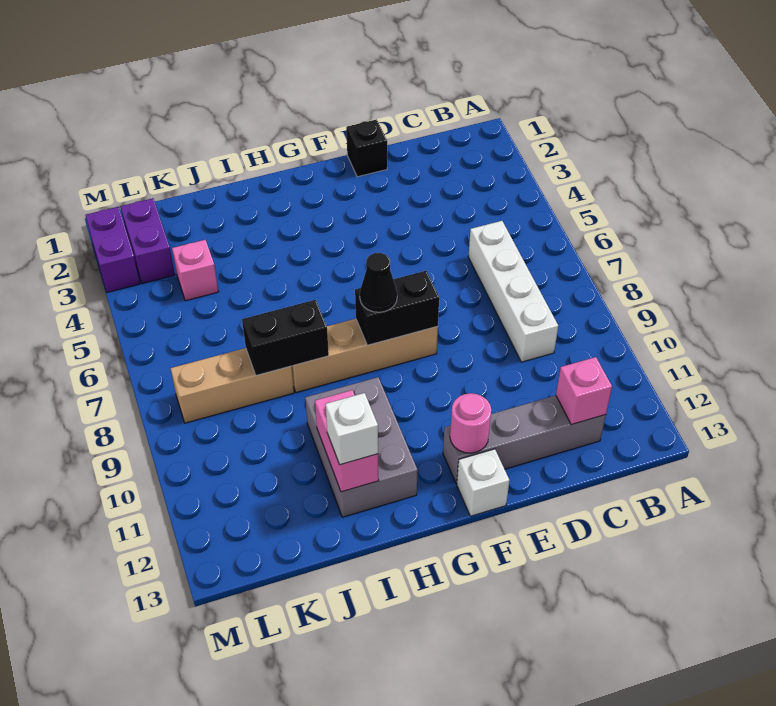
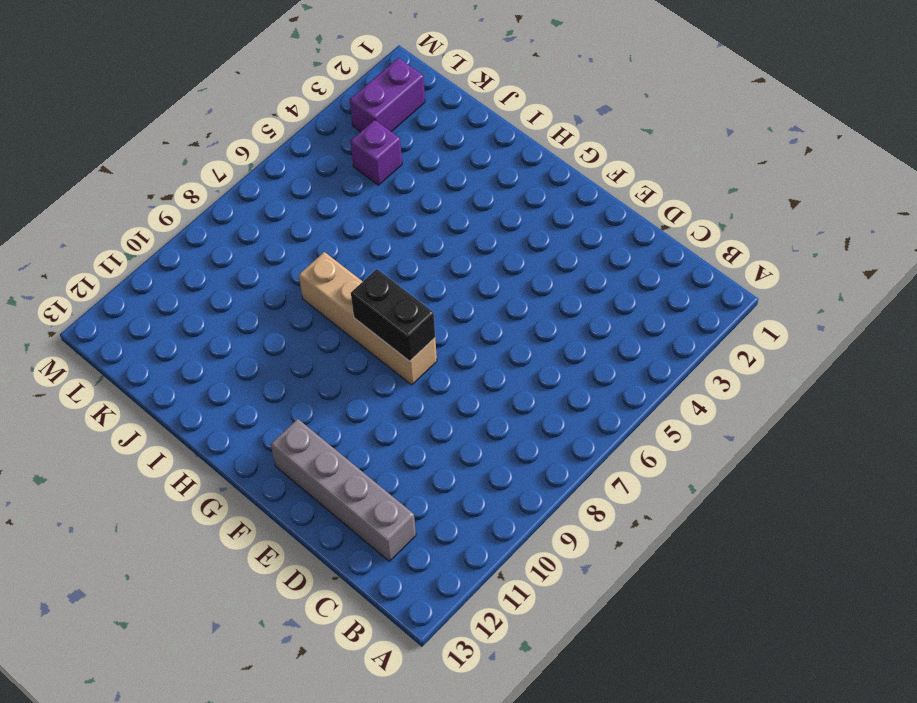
purple brick K4 level 1 -> pink brick K4 level 1
none -> white brick C6:C9 level 1
none -> black brick E1 level 1
none -> white brick F13 level 1

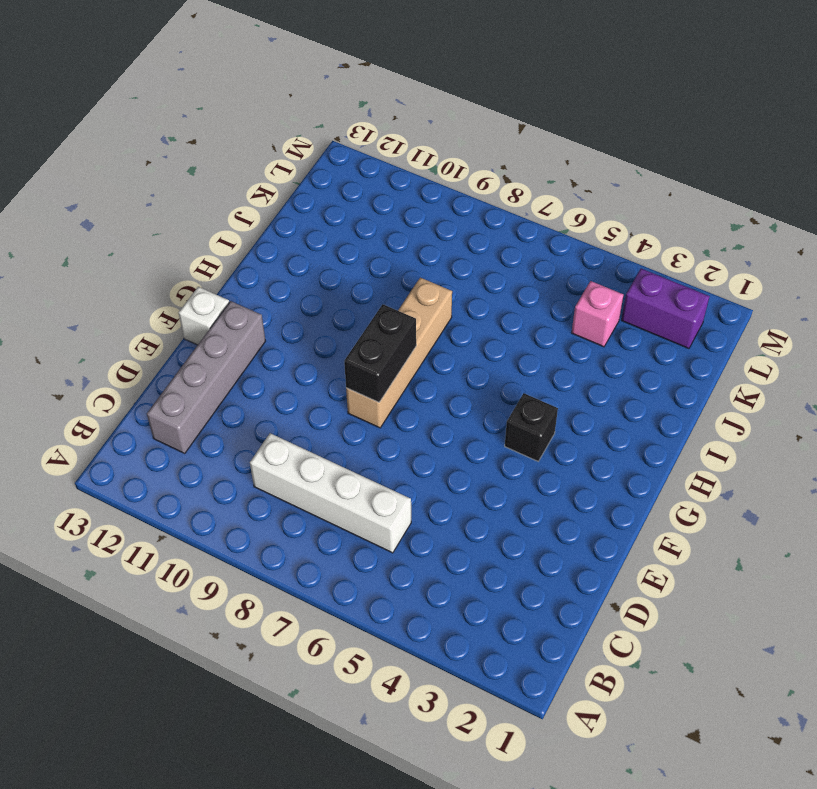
black brick G4 level 1 -> black brick E1 level 1
none -> grey brick H10:I12 level 1
none -> tan brick J8:L8 level 1
none -> purple brick M2:M3 level 1

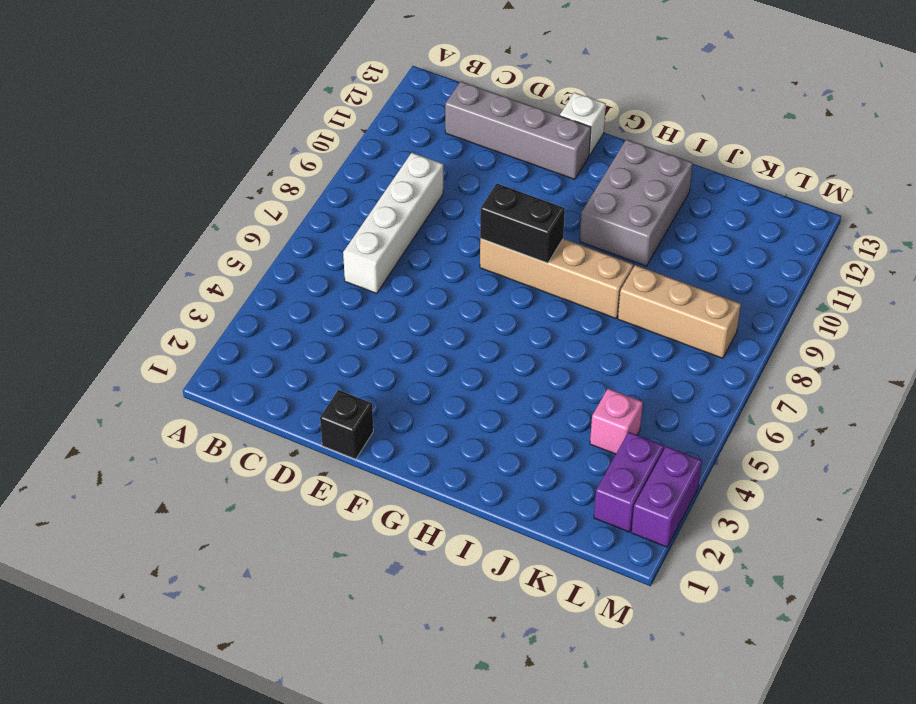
none -> pink brick C12 level 2
none -> pink round brick F12 level 2
none -> black brick I8:J8 level 2

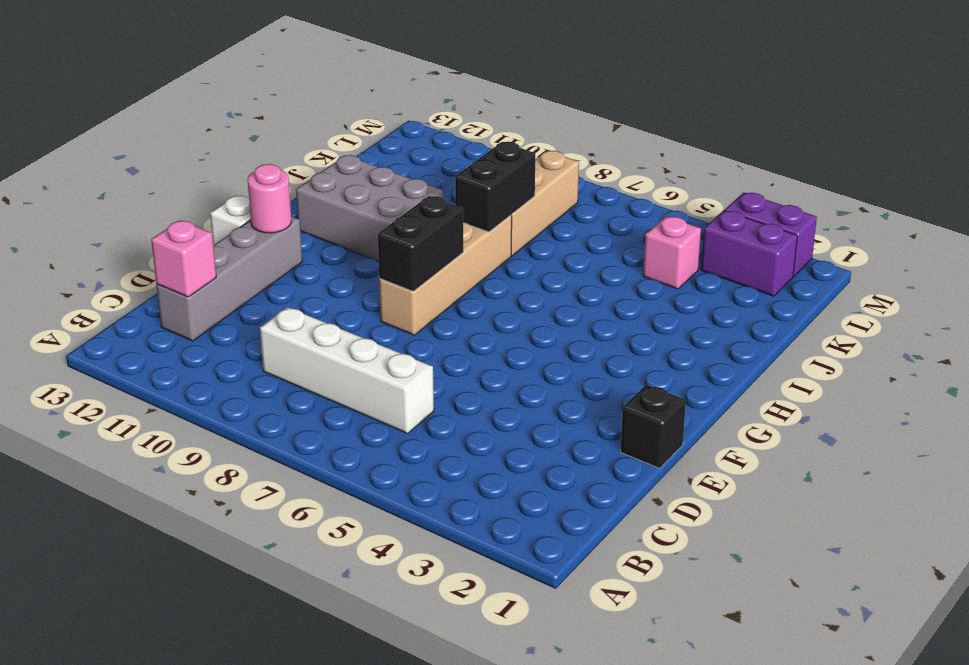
none -> pink brick I11:I12 level 2
none -> black cone G8 level 3
none -> white brick I12 level 3

